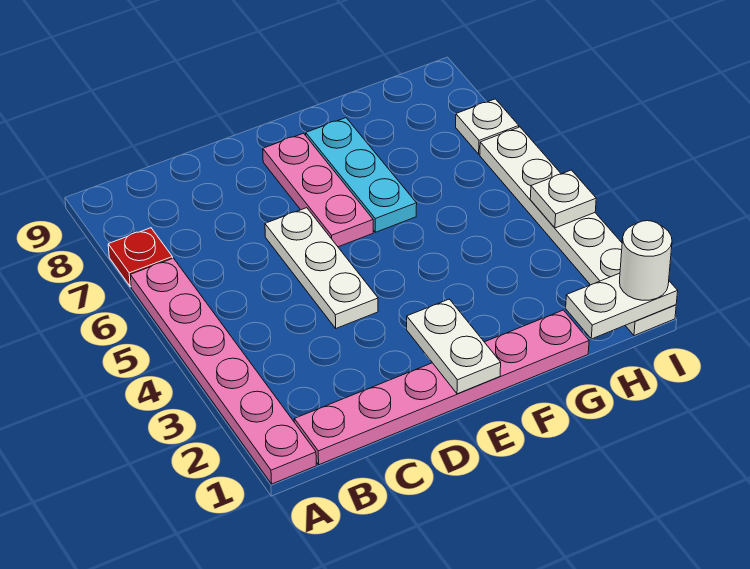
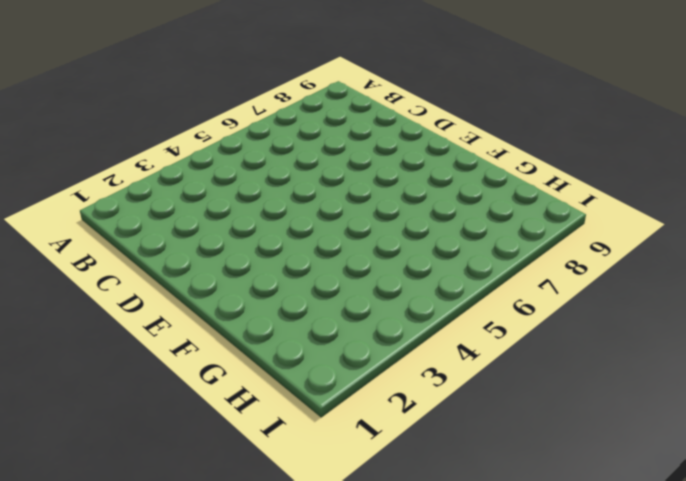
none -> pink plate A1:A6 level 1
none -> red plate A7 level 1
none -> pink plate B1:G1 level 1

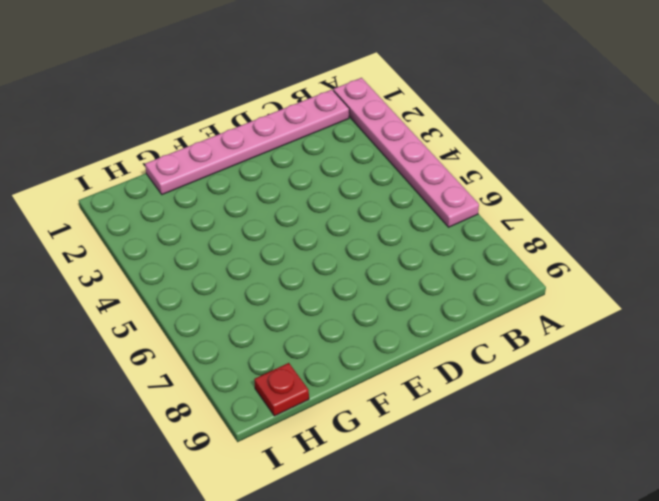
red plate H9 level 1 -> red plate A7 level 1
none -> white plate D4:D6 level 1
none -> pink plate E6:E8 level 1
none -> cyan plate F6:F8 level 1

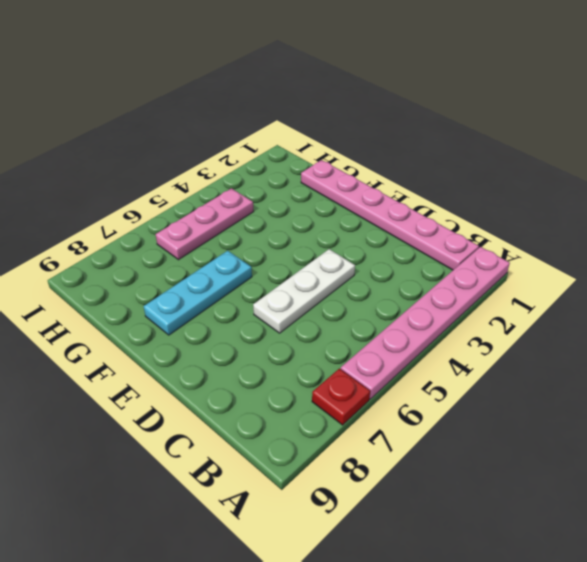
pink plate H4:H6 level 1 -> pink plate E6:E8 level 1
none -> white plate I1:I6 level 1
none -> white plate I7 level 1
none -> white plate E1:E2 level 2

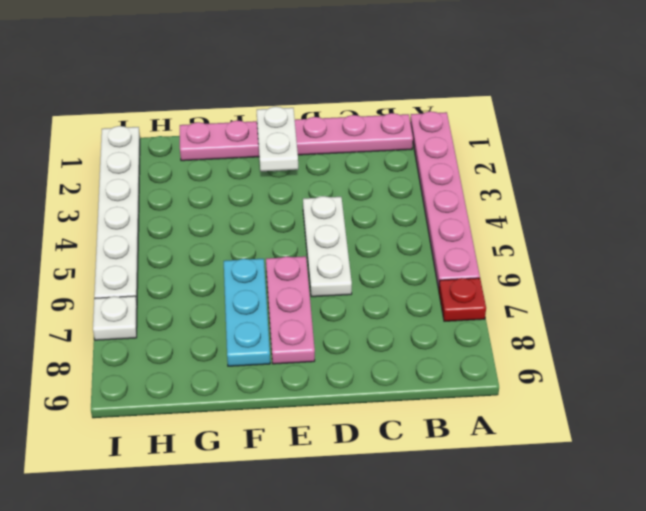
none -> white plate H1:I1 level 2
none -> white plate I4 level 2
none -> white round brick I1 level 3

